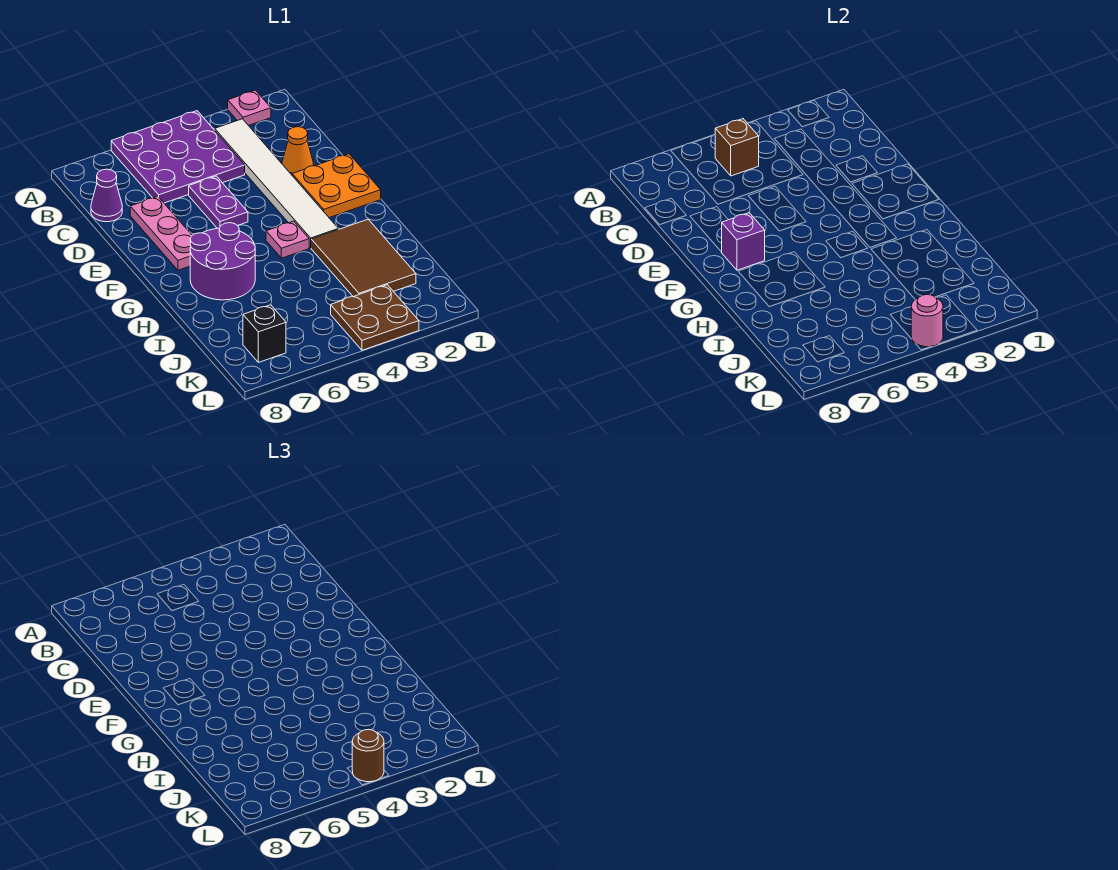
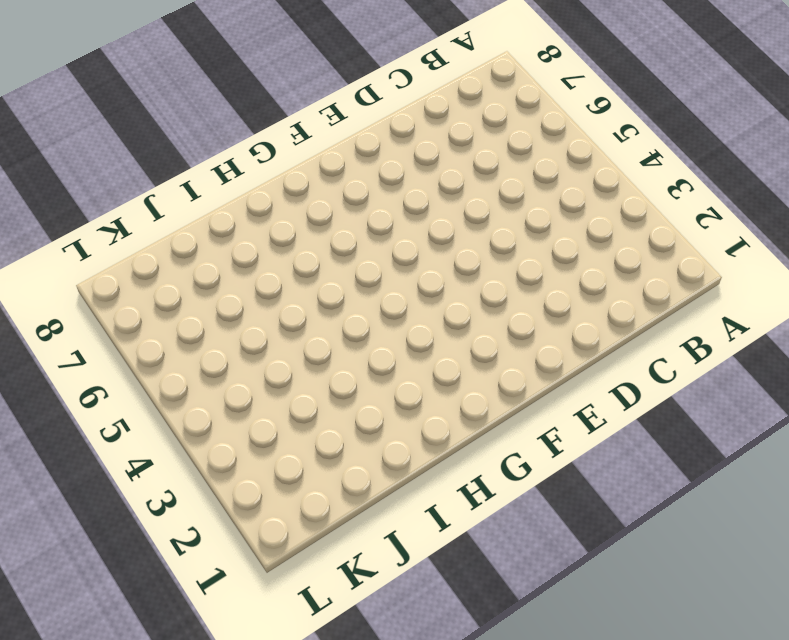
none -> pink plate A2 level 1
none -> purple plate A4:C6 level 1
none -> white tile B3:G3 level 1

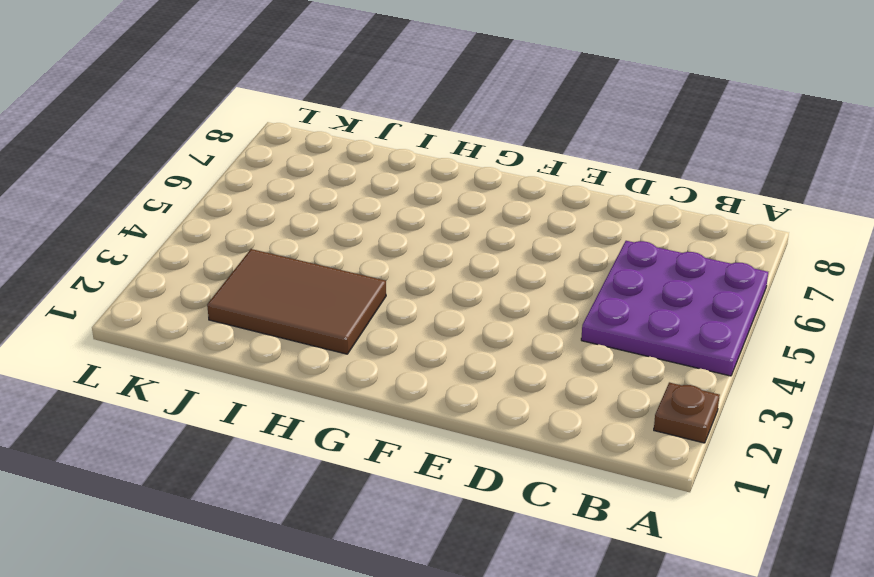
brown plate A2 level 1 -> pink plate A2 level 1
none -> white tile B3:G3 level 1
none -> purple cone C8 level 1
none -> orange cone D2 level 1

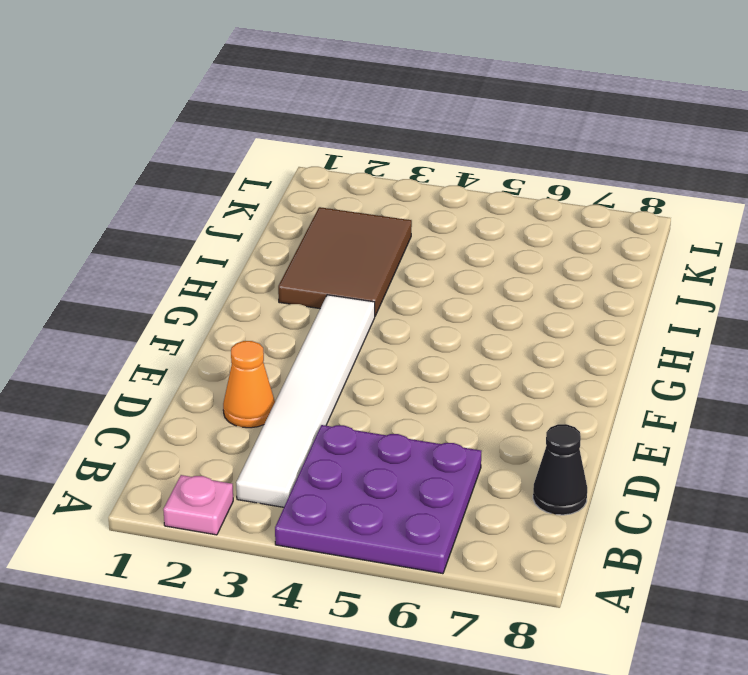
black cone C8 level 1 -> purple cone C8 level 1
none -> purple plate D5:E5 level 1
none -> pink plate D7:F7 level 1
none -> orange plate E1:F2 level 1

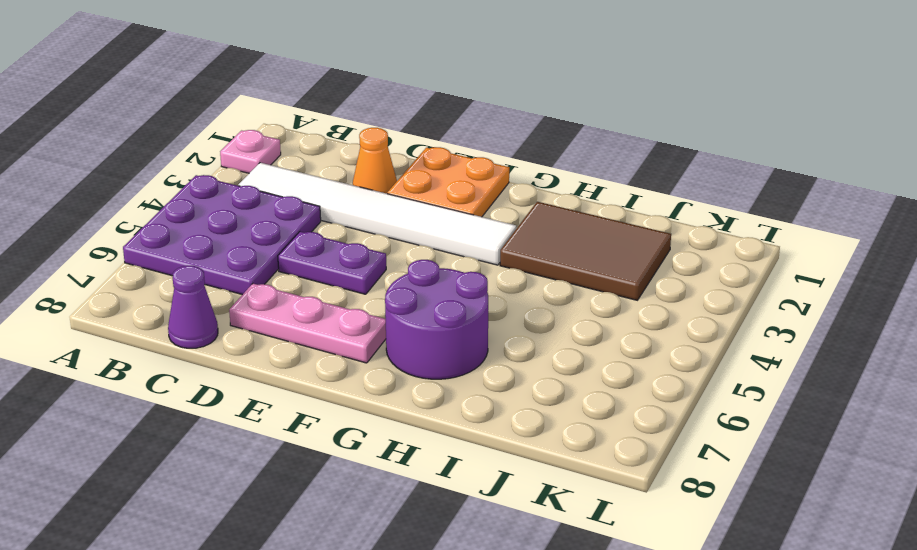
none -> pink plate G4 level 1
none -> brown plate K3:L4 level 1
none -> black brick K7 level 1

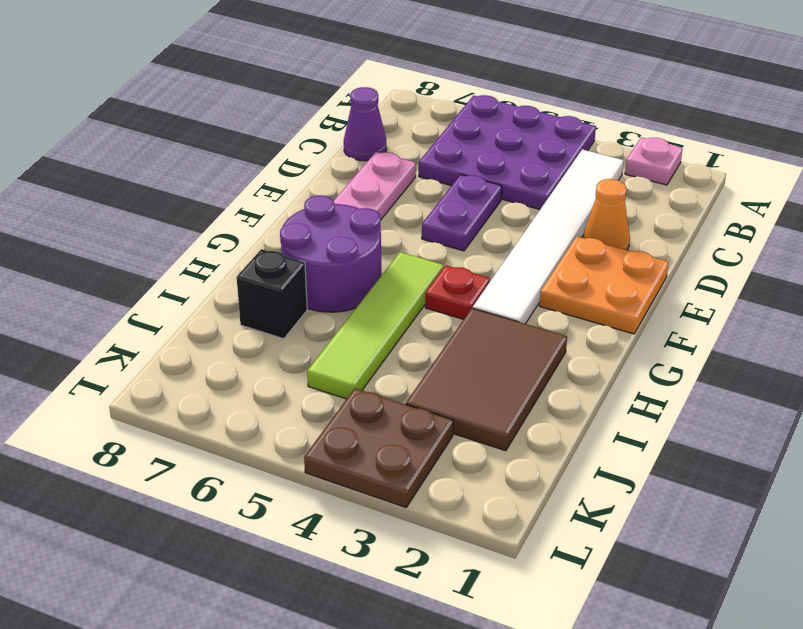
red plate G4 level 1 -> pink plate G4 level 1
lime tile G5:J5 level 1 -> none
black brick I7 level 1 -> black brick K7 level 1
none -> brown brick B5 level 2
none -> purple brick F7 level 2
none -> pink round brick L4 level 2

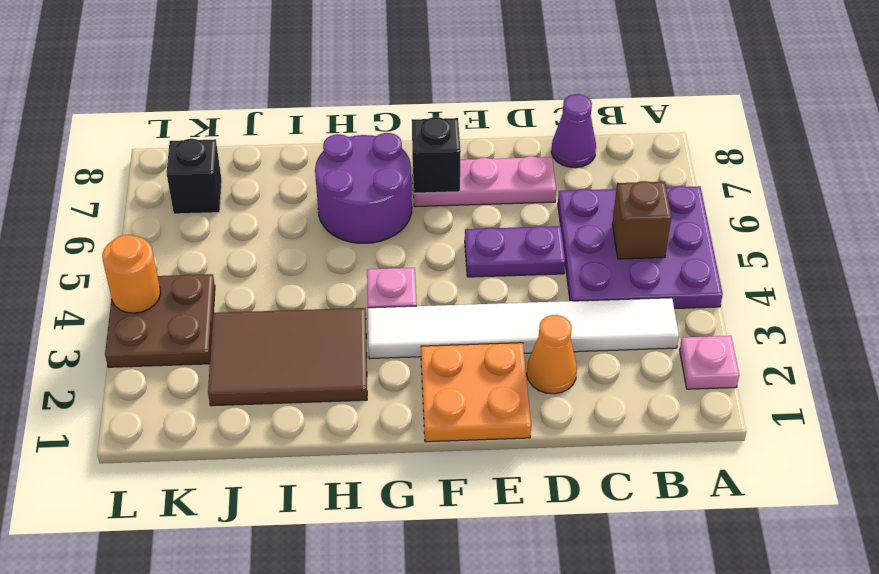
black brick F7 level 2 -> purple brick F7 level 2
orange round brick L4 level 2 -> pink round brick L4 level 2
none -> brown round brick L4 level 3

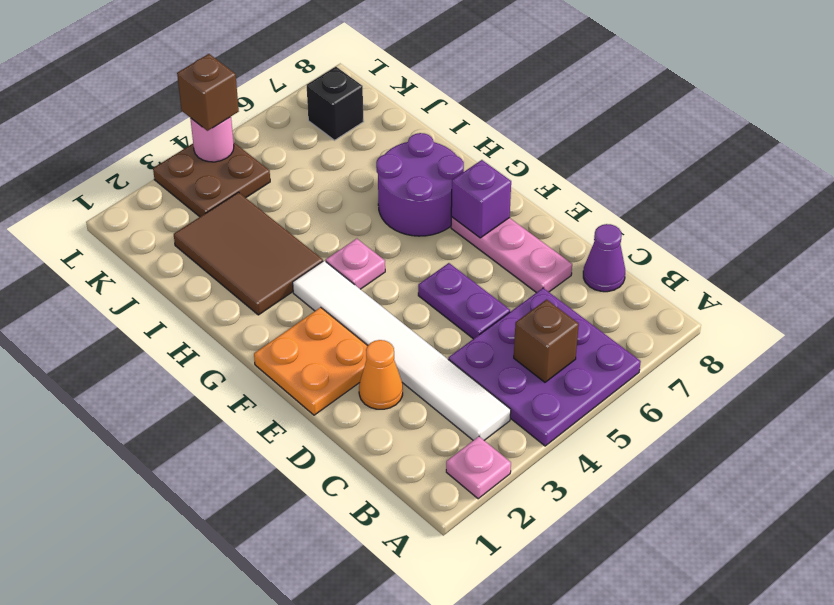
brown brick L4 level 3 -> brown round brick L4 level 3

